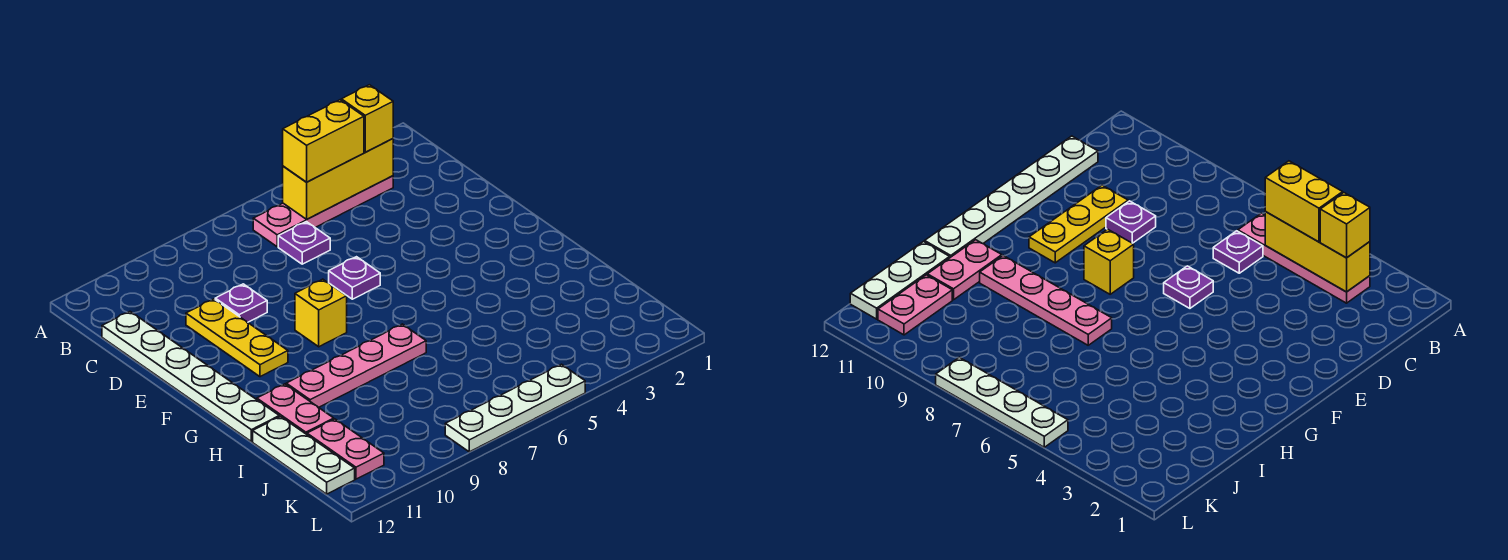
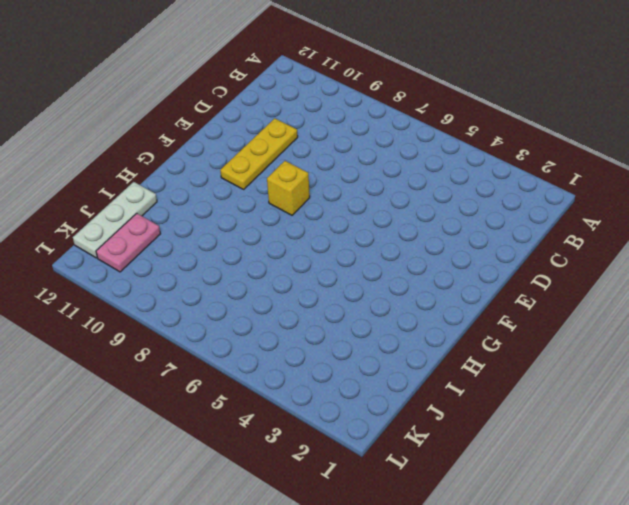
none -> pink plate B3:B6 level 1
none -> purple plate C6 level 1
none -> white plate C12:H12 level 1

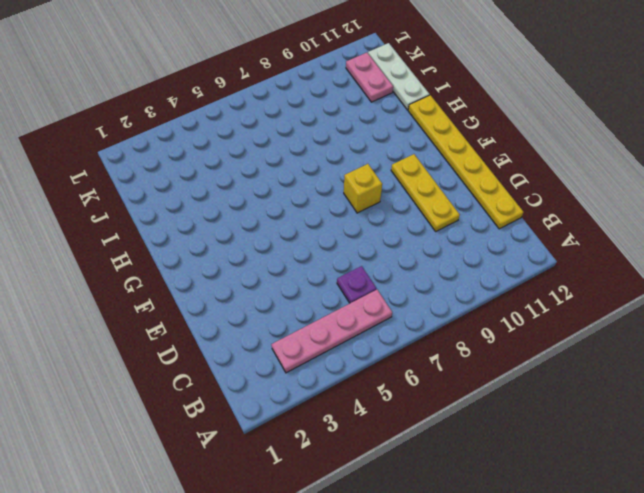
yellow plate C12:H12 level 1 -> white plate C12:H12 level 1
none -> purple plate D9 level 1
none -> purple plate E6 level 1
none -> pink plate H7:H10 level 1

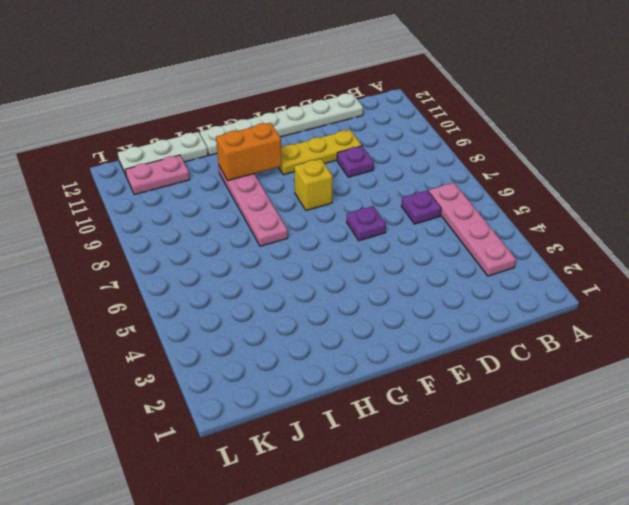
orange brick G10:H10 level 2 -> none
none -> pink plate H11:I11 level 1
none -> white plate L5:L8 level 1
none -> yellow brick B3:B5 level 2

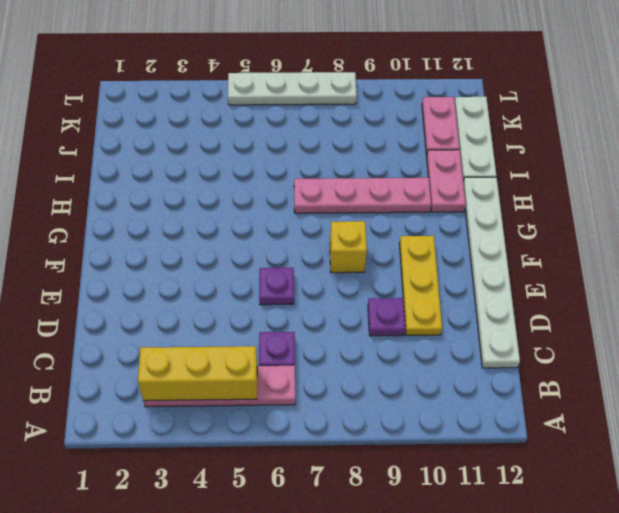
none -> yellow brick B3 level 3
none -> yellow brick B4:B5 level 3

